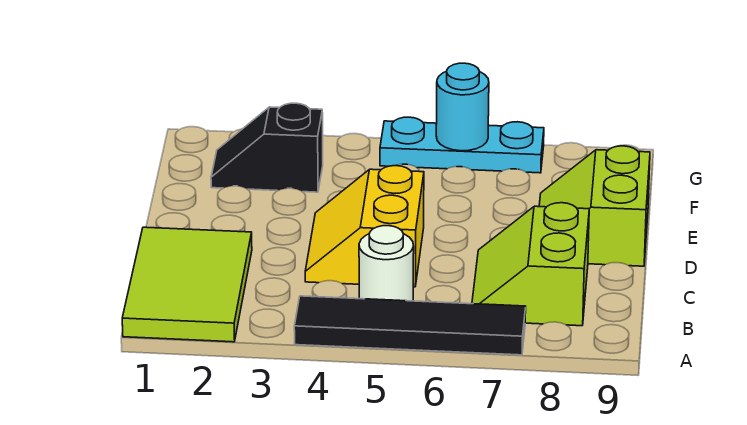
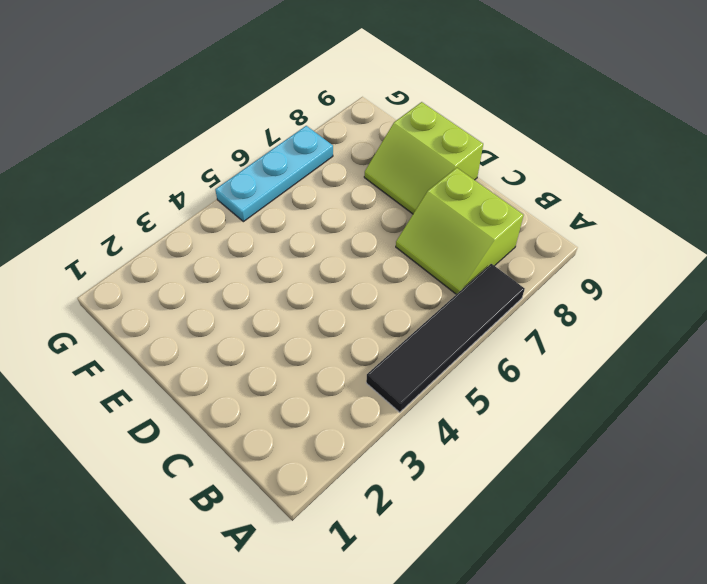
none -> lime tile A1:C2 level 1
none -> white round brick B5 level 1

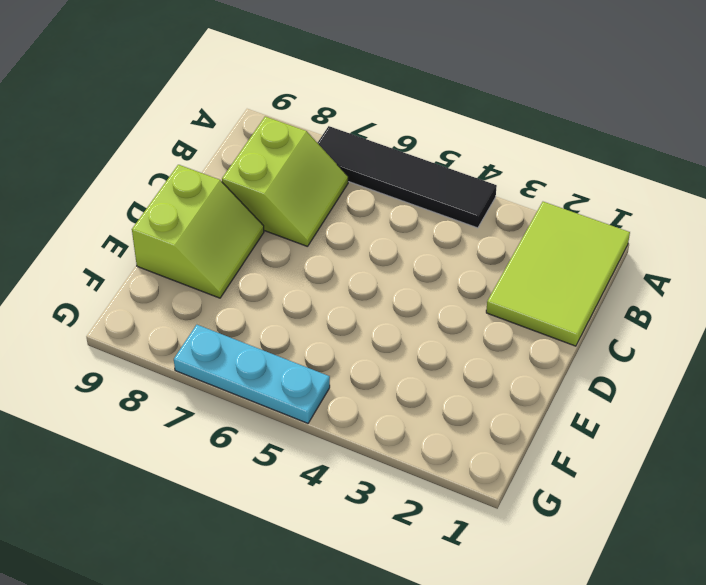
none -> white round brick B5 level 1
none -> yellow slope C4:D5 level 1 top 5

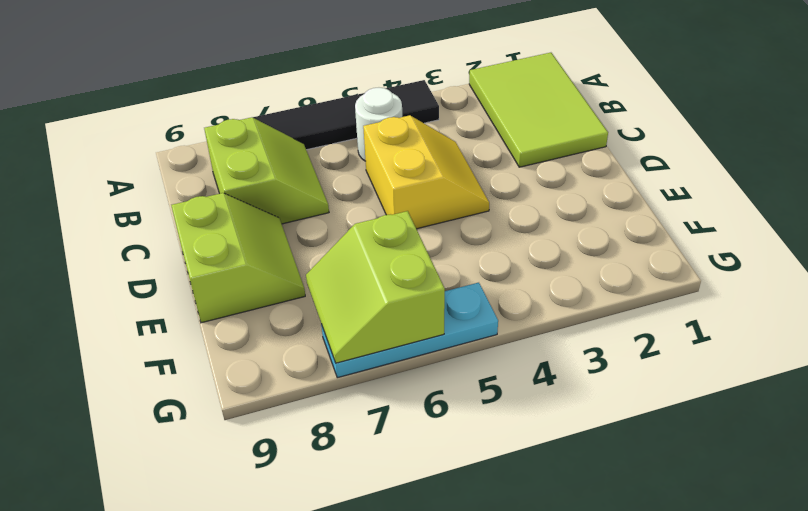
lime slope F6:G7 level 2 top 6 -> cyan round brick G6 level 2
none -> black slope F2:F3 level 1 top 3

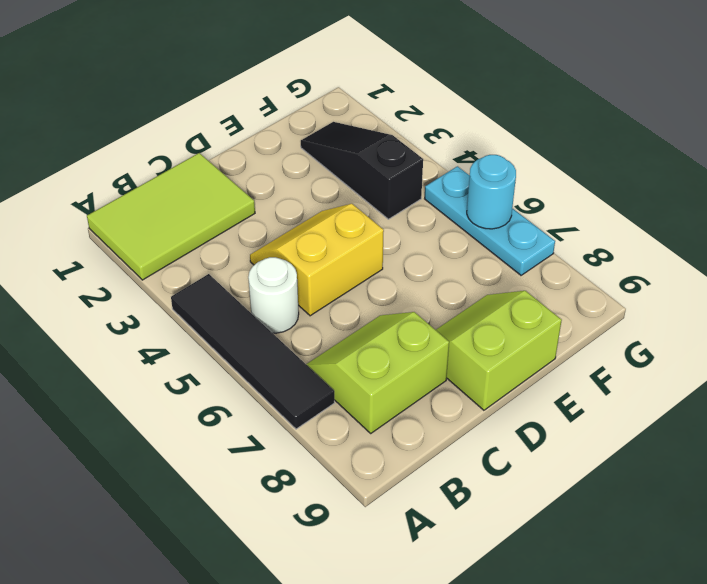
black slope F2:F4 level 1 top 4 -> black slope F2:F3 level 1 top 3

